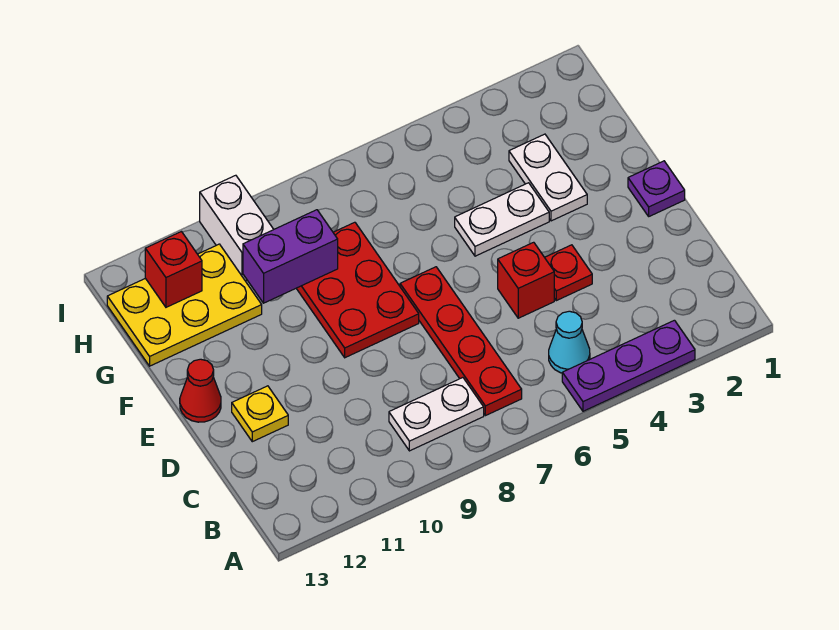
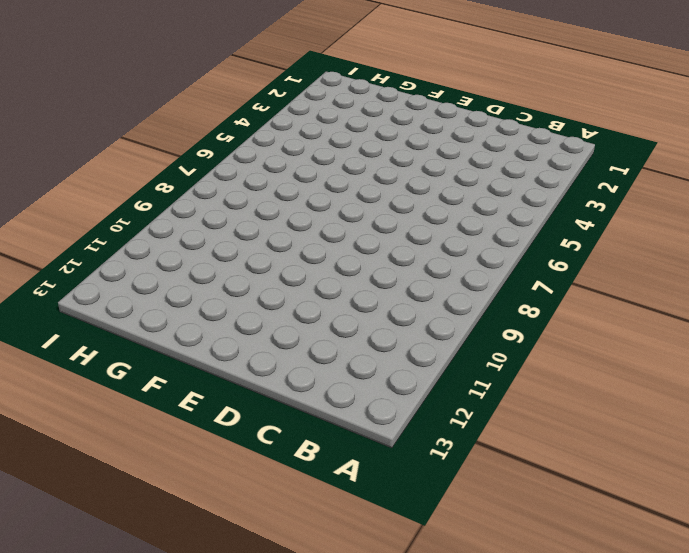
none -> purple plate A3:A5 level 1
none -> cyan cone B5 level 1
none -> red plate B7:E7 level 1

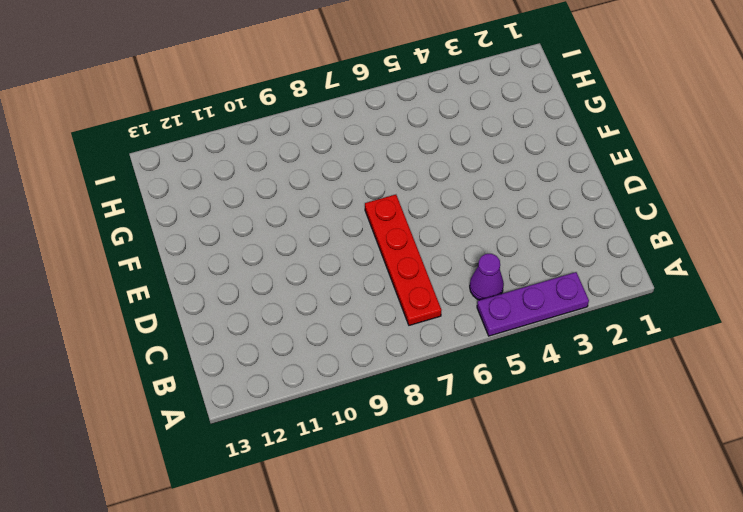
purple cone B5 level 1 -> cyan cone B5 level 1
none -> white plate B8:B9 level 1
none -> red plate D4 level 1
none -> red brick D5 level 1

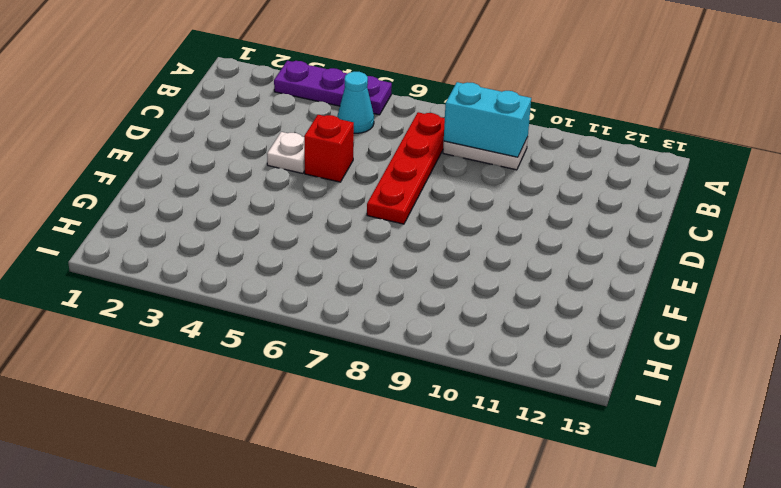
cyan brick B8:B9 level 2 -> none
white plate D4 level 1 -> red plate D4 level 1
none -> yellow plate D12 level 1
none -> purple plate E1 level 1
none -> red plate E8:G9 level 1

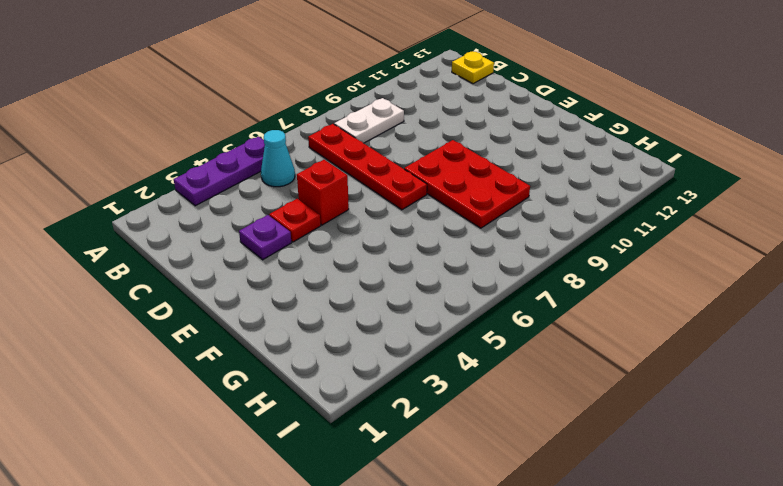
yellow plate B13 level 1 -> yellow plate D12 level 1
purple plate D3 level 1 -> purple plate E1 level 1
none -> red cone E13 level 1
none -> white plate F3:G3 level 1
none -> white plate F4:F5 level 1

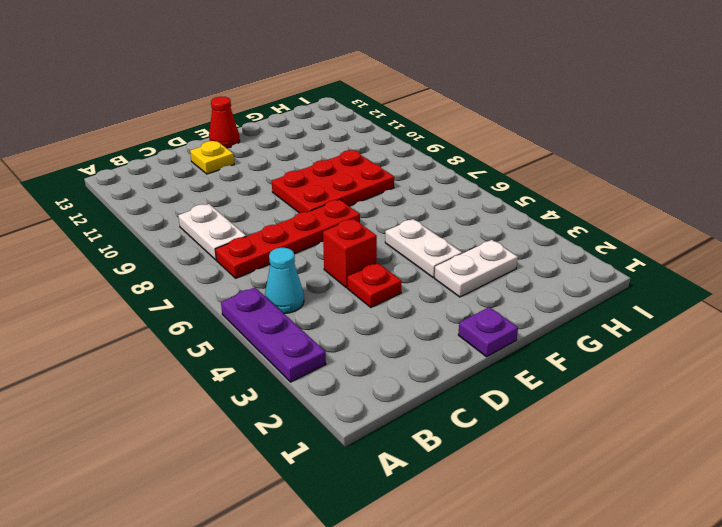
none -> yellow plate G11:H13 level 1
none -> white brick H10:I10 level 1
none -> purple brick G9:G10 level 2

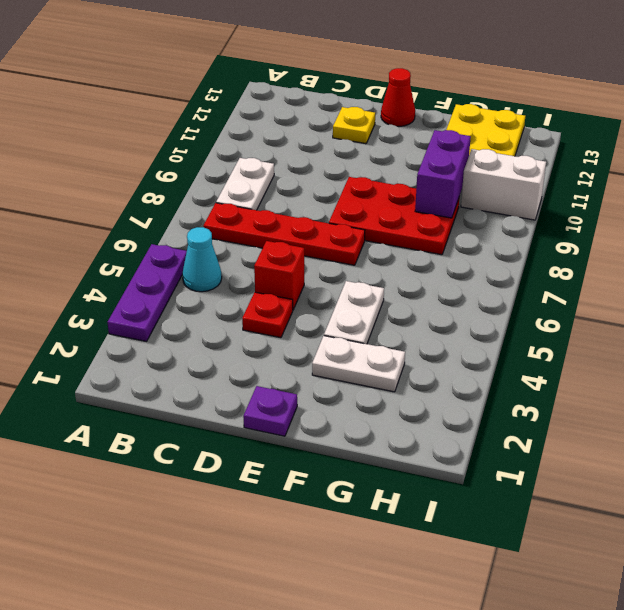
none -> red brick H12 level 2

